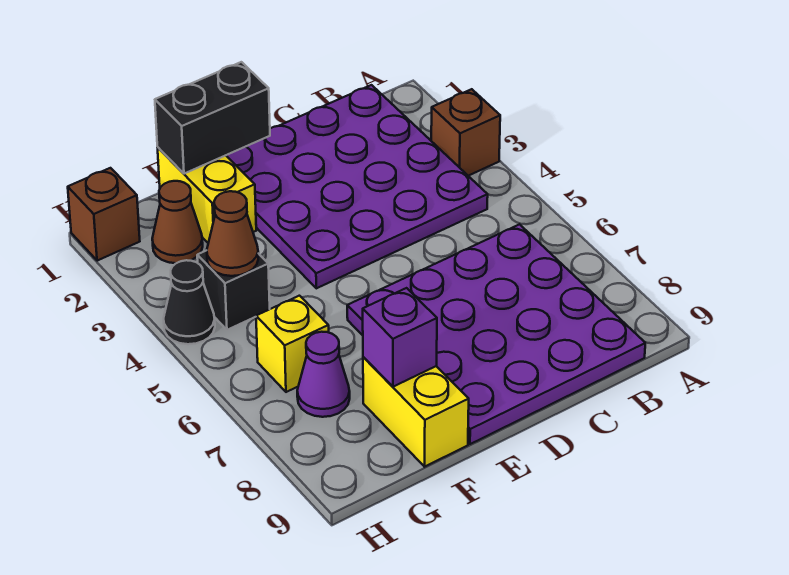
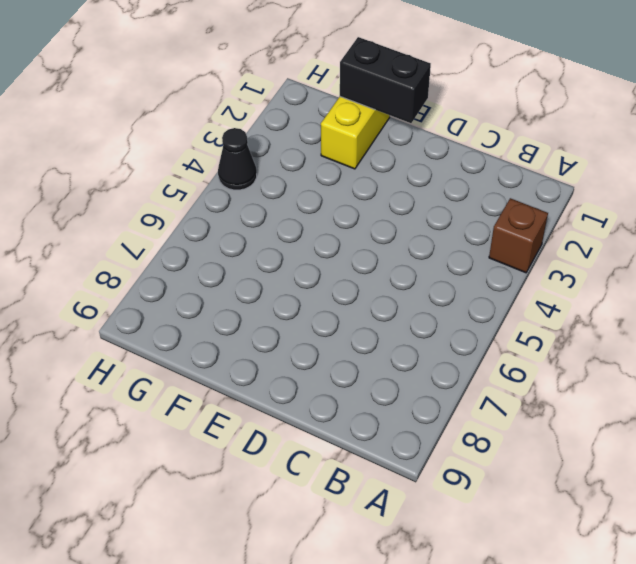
none -> purple plate B1:E4 level 1
none -> purple plate B6:E9 level 1
none -> yellow brick F8:F9 level 1

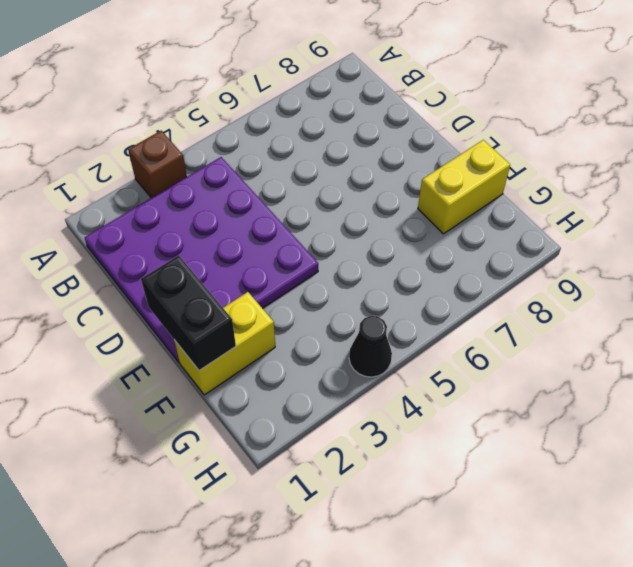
none -> purple plate B6:E9 level 1
none -> brown cone G2 level 1
none -> black brick G4 level 1

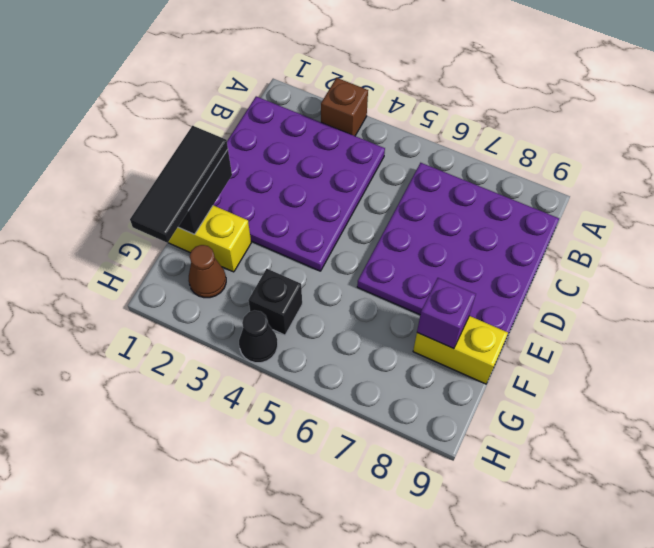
black tile E1:G1 level 3 -> none
none -> yellow brick G6 level 1
none -> purple cone G7 level 1
none -> brown brick H1 level 1

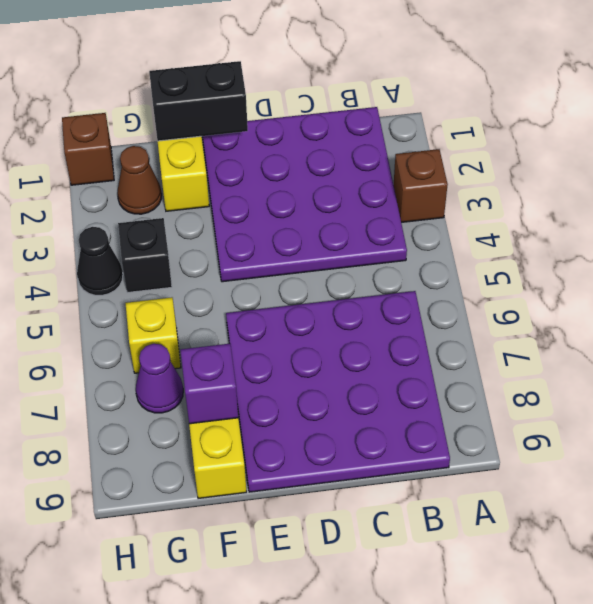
none -> brown cone G4 level 2

